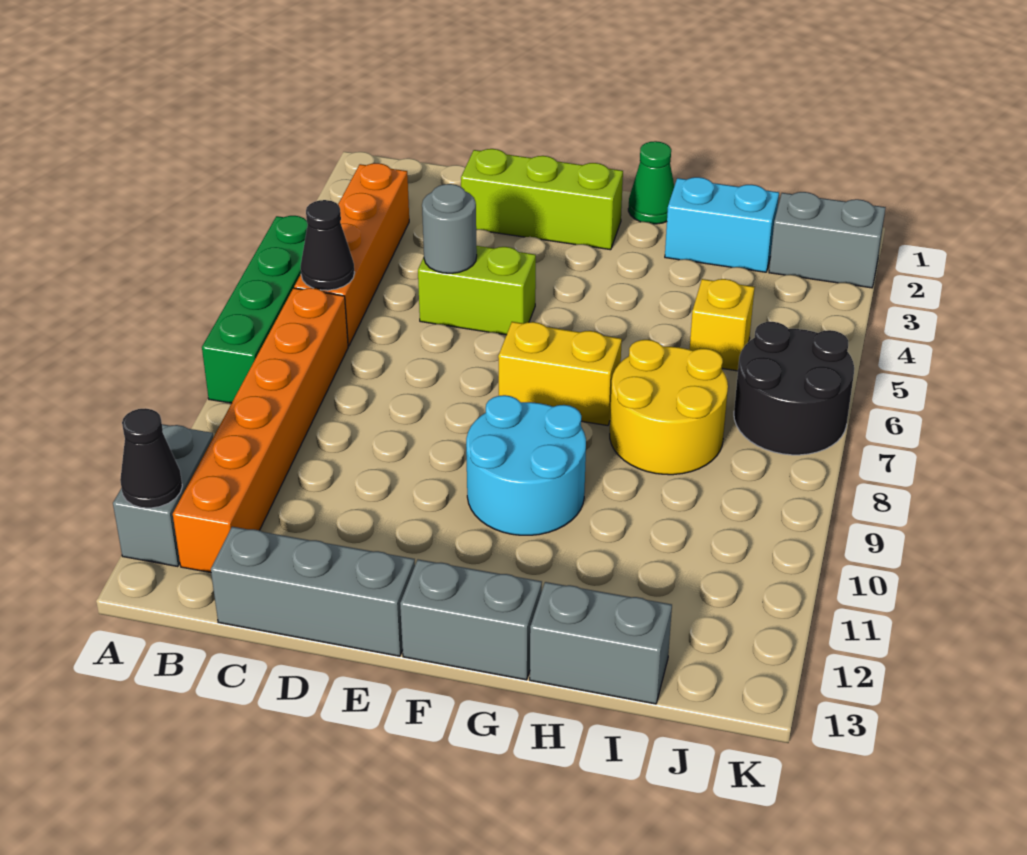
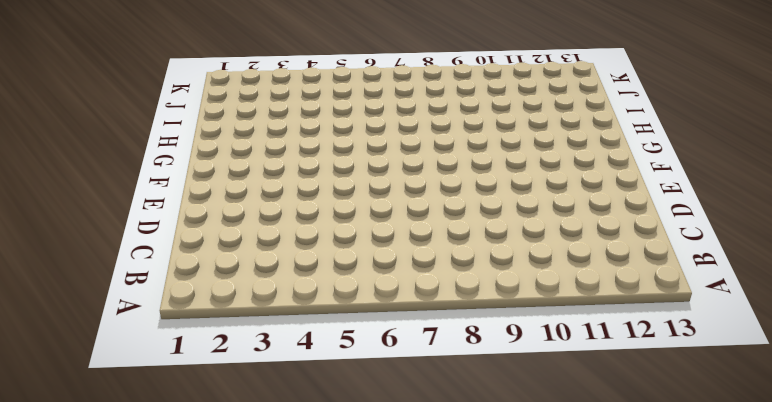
none -> green brick A5:A8 level 1
none -> grey brick A11:A12 level 1
none -> orange brick B3:B6 level 1

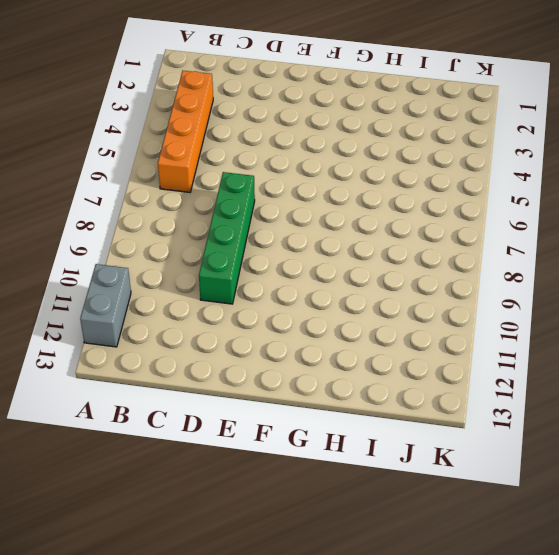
green brick D7:D10 level 1 -> green brick A5:A8 level 1
none -> orange brick B7:B12 level 1
none -> grey brick C13:E13 level 1
none -> lime brick D2:F2 level 1

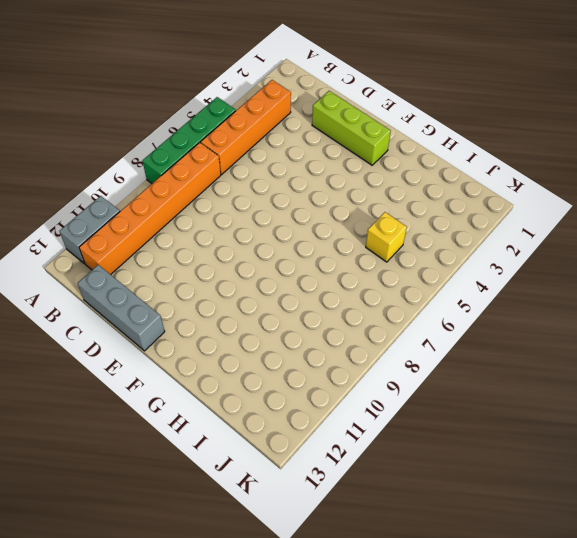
none -> lime brick D5:E5 level 1
none -> yellow brick F7:G7 level 1
none -> cyan round brick F9:G10 level 1

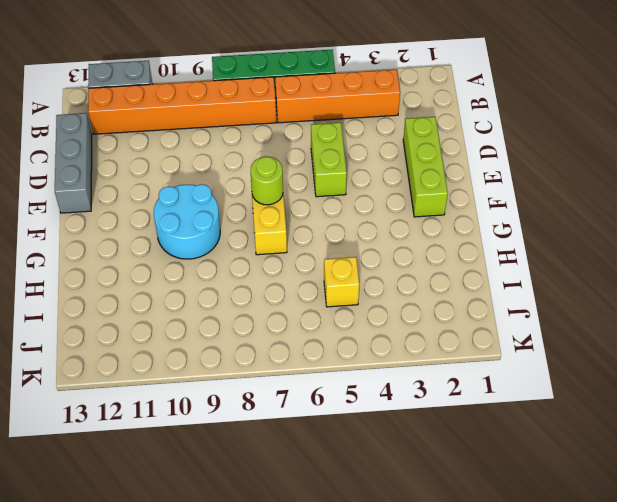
lime round brick F7 level 2 -> none
none -> grey brick F13:G13 level 1
none -> green cone G1 level 1
none -> cyan brick H2:I2 level 1

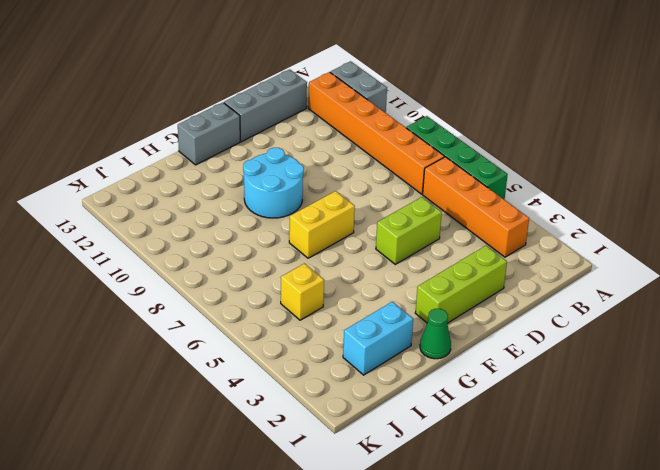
none -> yellow round brick H7:I8 level 1
none -> grey brick H13:I13 level 1
none -> grey brick J2:K2 level 1

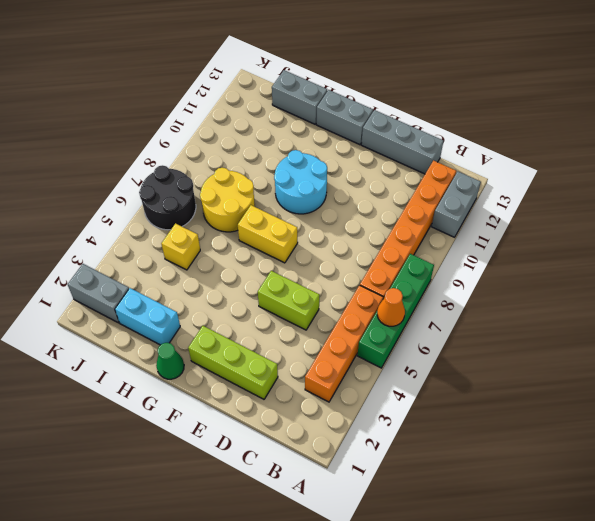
orange cone A6 level 2 -> none
none -> black cone A12 level 2
none -> black cone B6 level 2
none -> grey round brick D5 level 2

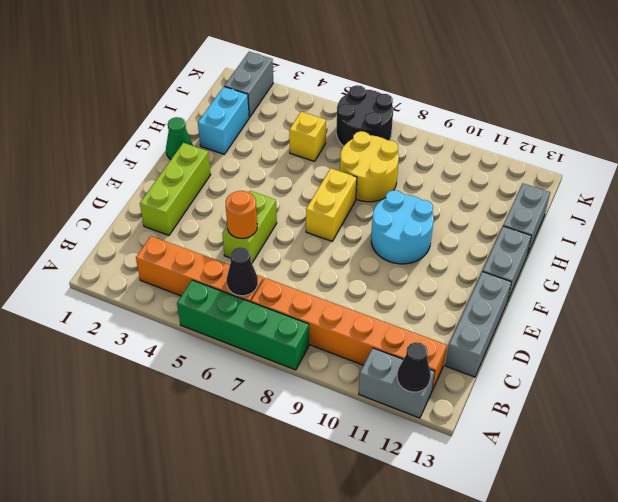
orange round brick D5 level 2 -> grey round brick D5 level 2

